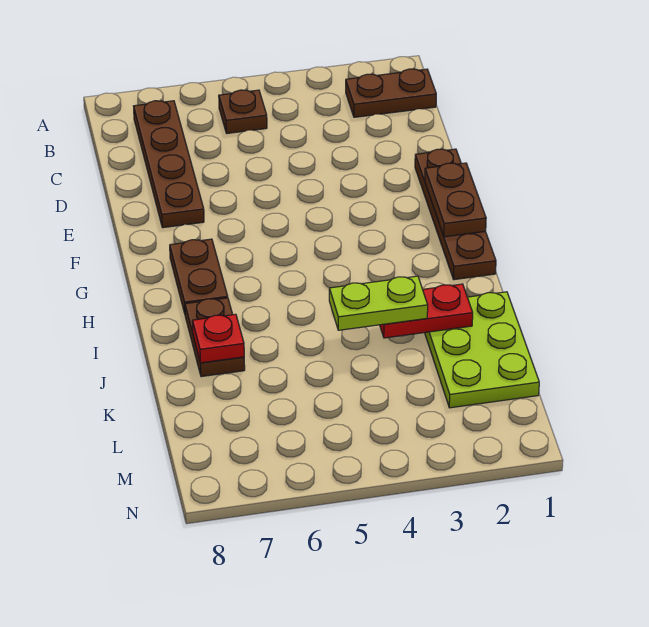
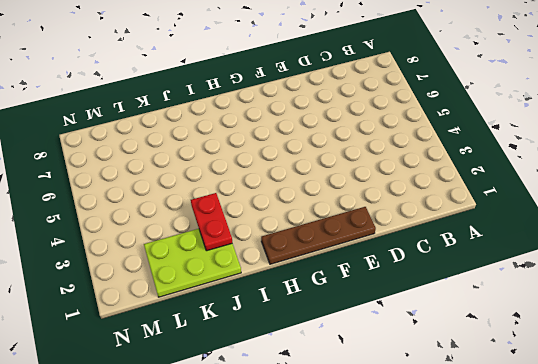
none -> brown plate B1:B2 level 1
none -> brown plate B5 level 1

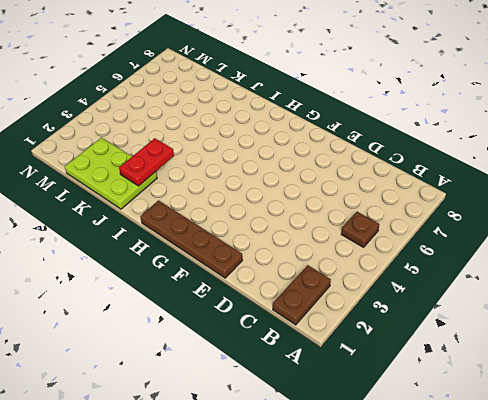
none -> brown plate B7:E7 level 1
none -> brown plate G7:H7 level 1

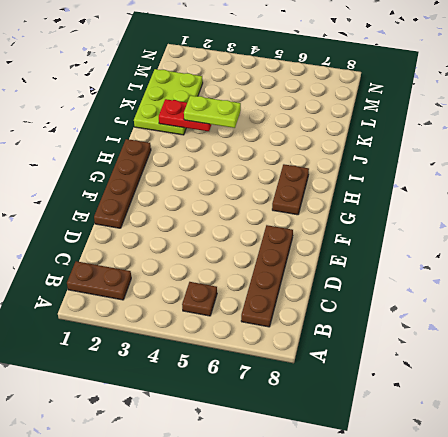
none -> brown plate I7:J7 level 1
none -> brown plate F1:G1 level 2

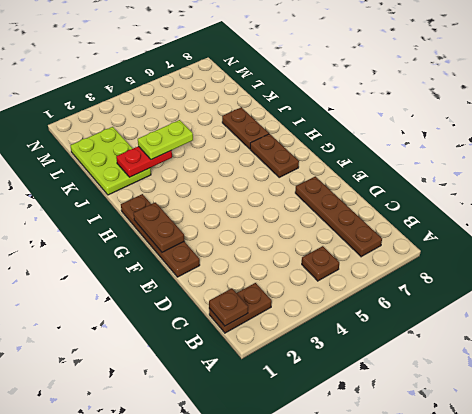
brown plate B1 level 2 -> none
none -> red plate J7 level 2

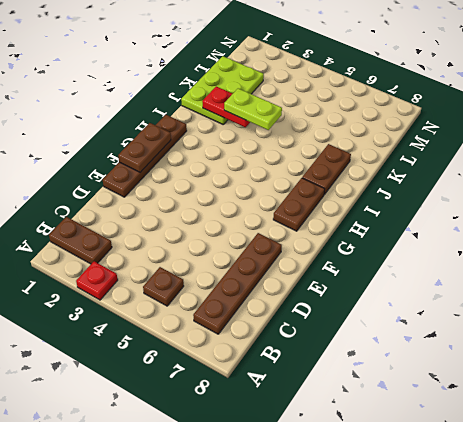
red plate A3 level 1 -> red plate J7 level 2

